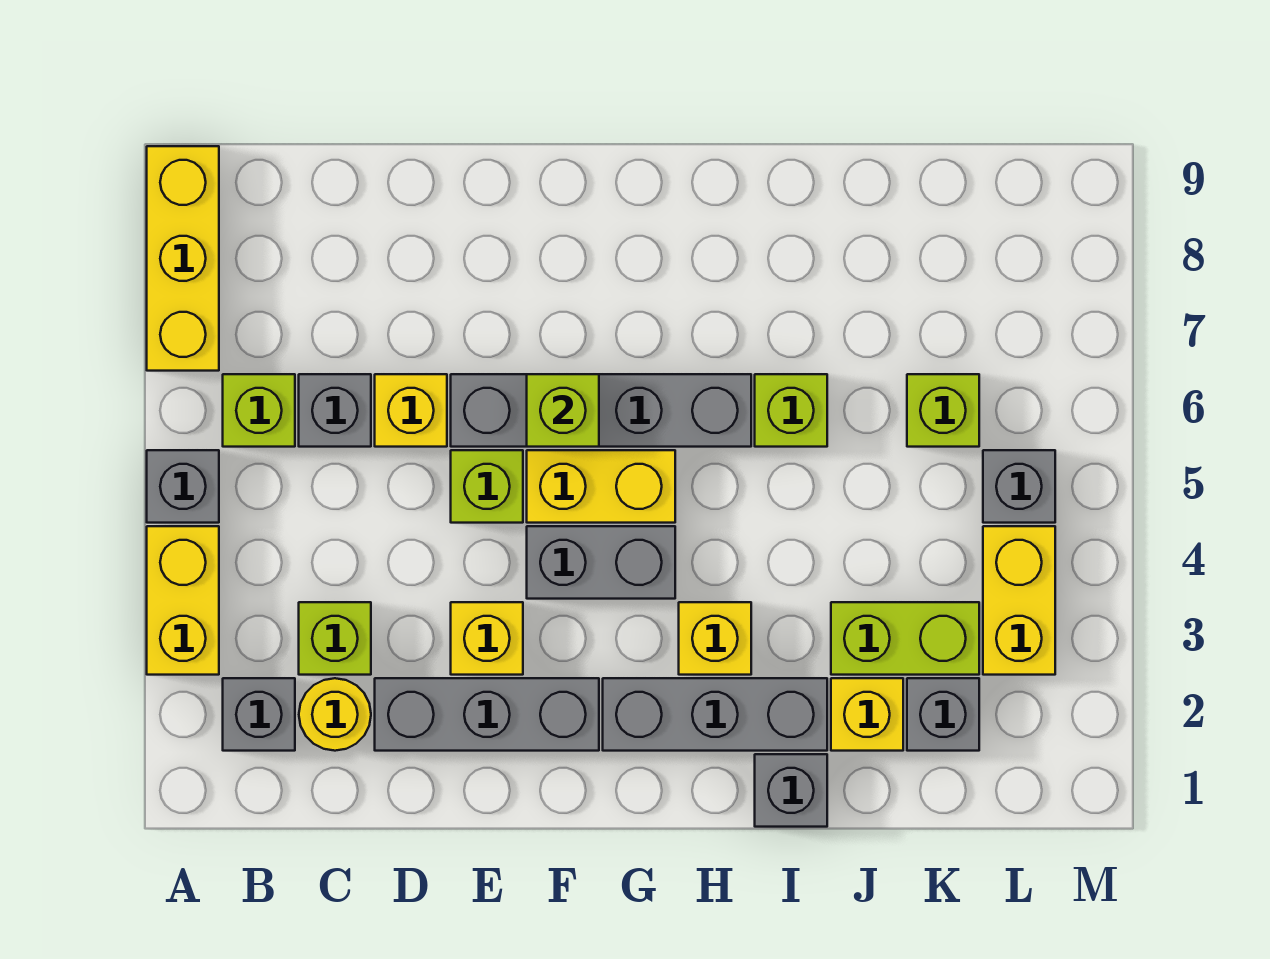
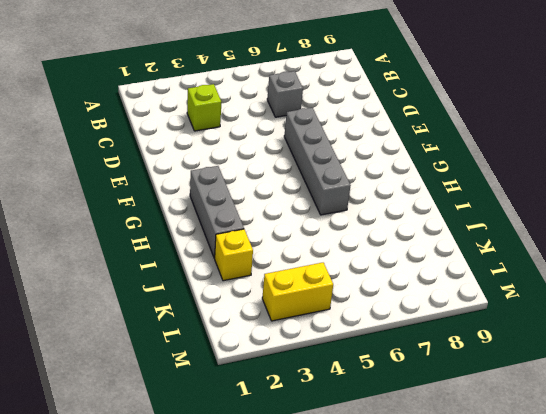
none -> yellow brick A3:A4 level 1
none -> grey brick A5 level 1
none -> yellow brick A7:A9 level 1

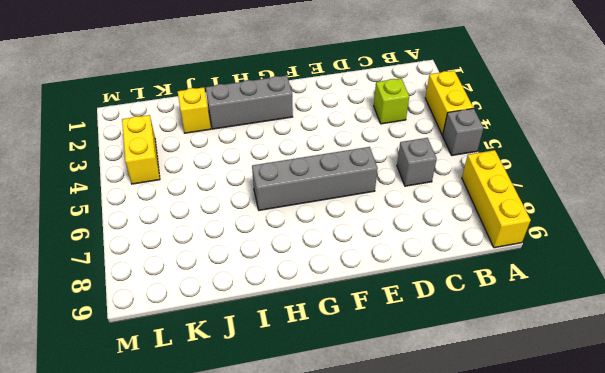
none -> grey brick B2 level 1
none -> lime brick B6 level 1
none -> yellow round brick C2 level 1

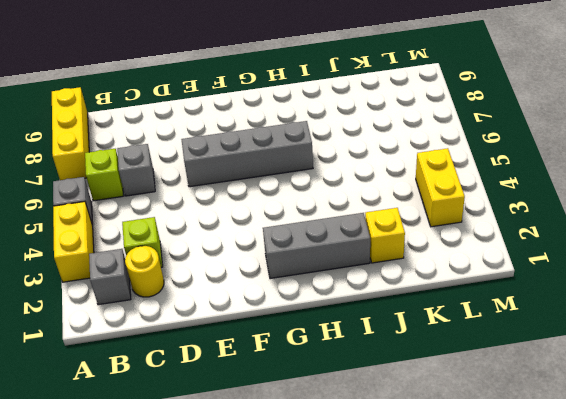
none -> grey brick D2:F2 level 1
none -> yellow brick D6 level 1
none -> yellow brick E3 level 1

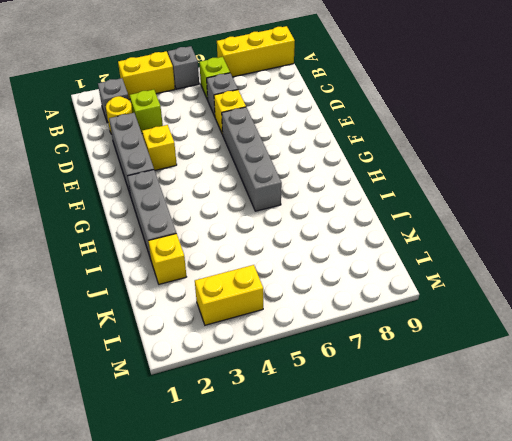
none -> lime brick E5 level 1
none -> grey brick F4:G4 level 1
none -> yellow brick F5:G5 level 1

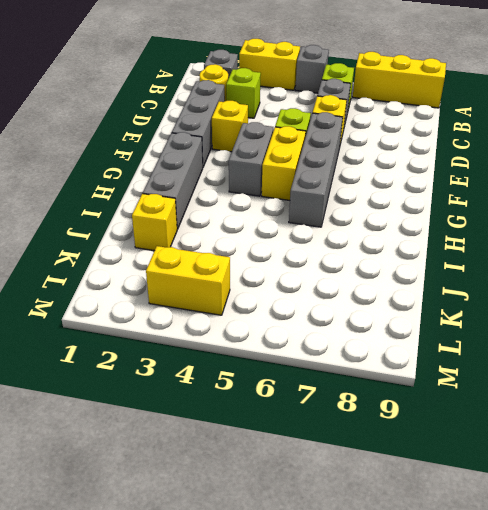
none -> yellow brick H3 level 1
none -> grey brick I1 level 1
none -> lime brick I6 level 1

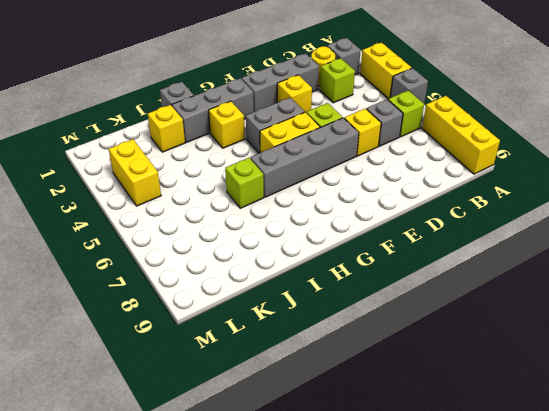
none -> lime brick J3:K3 level 1
none -> grey brick K2 level 1
none -> lime brick K6 level 1

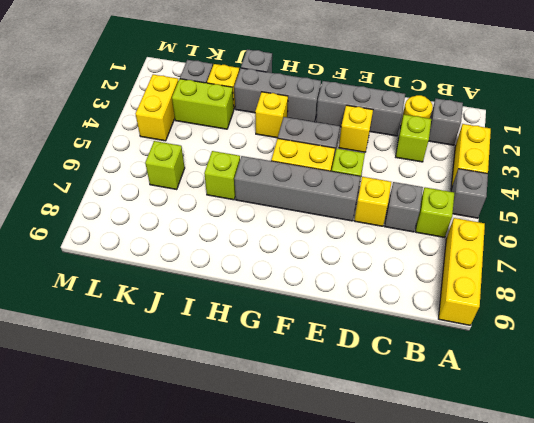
none -> grey brick L5 level 1
none -> lime brick F6 level 2

